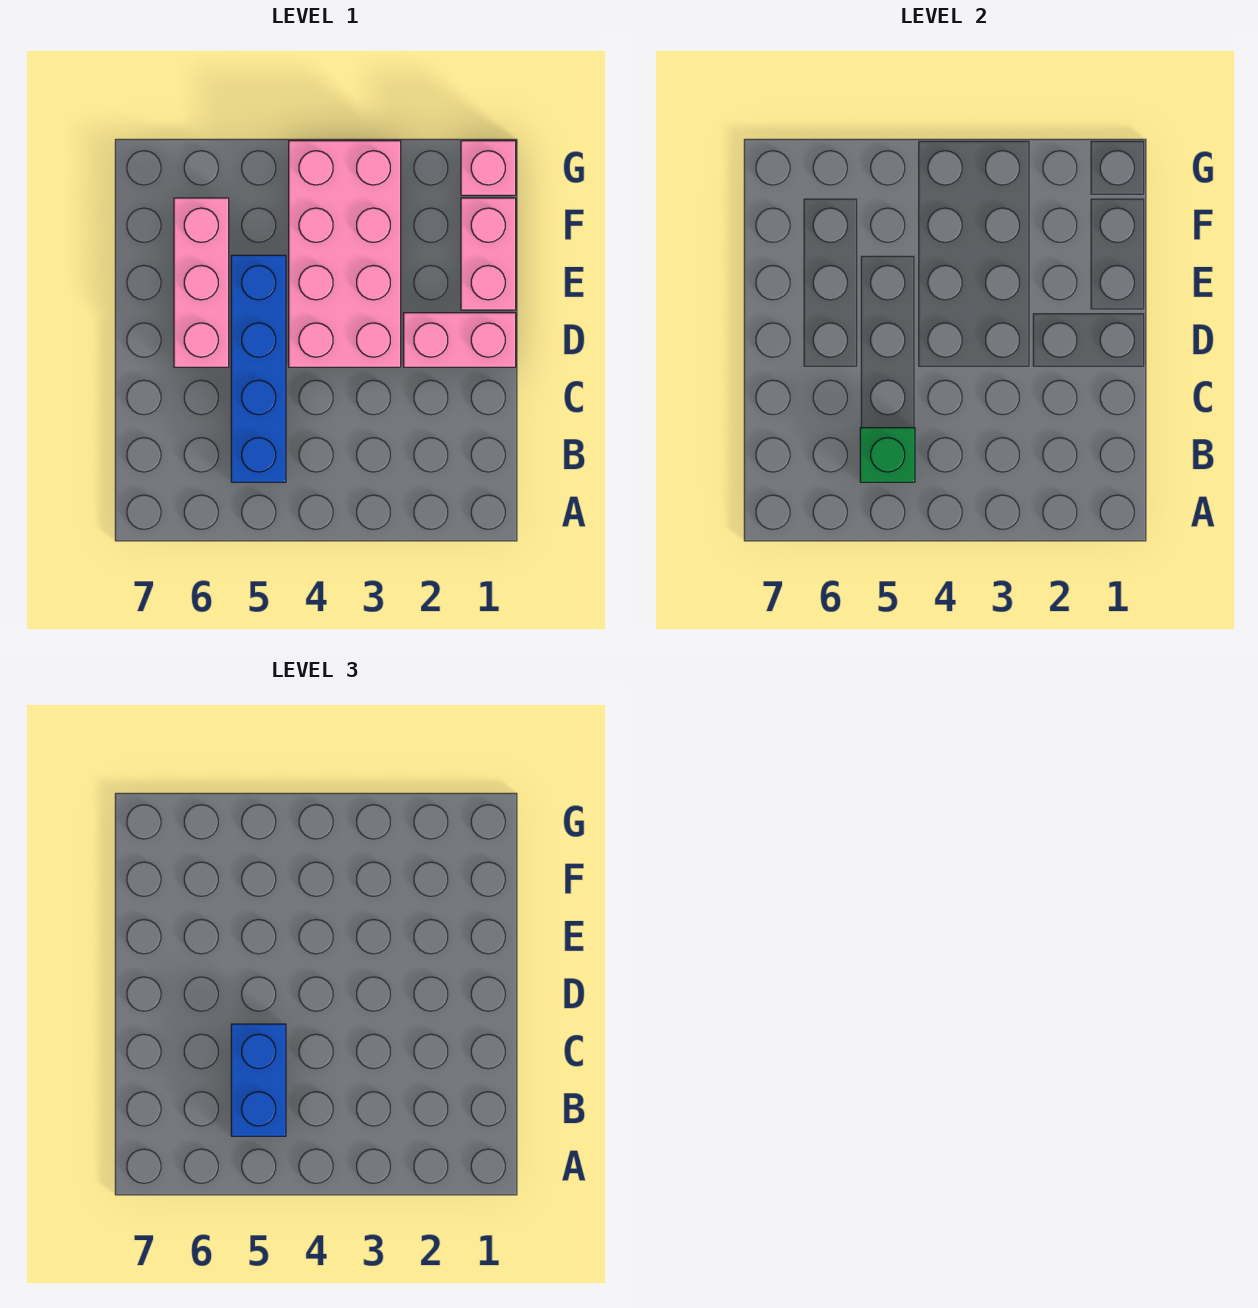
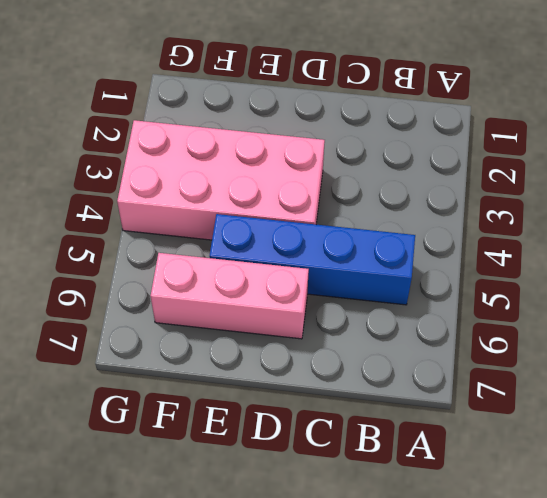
none -> pink brick D1:D2 level 1
none -> pink brick E1:F1 level 1

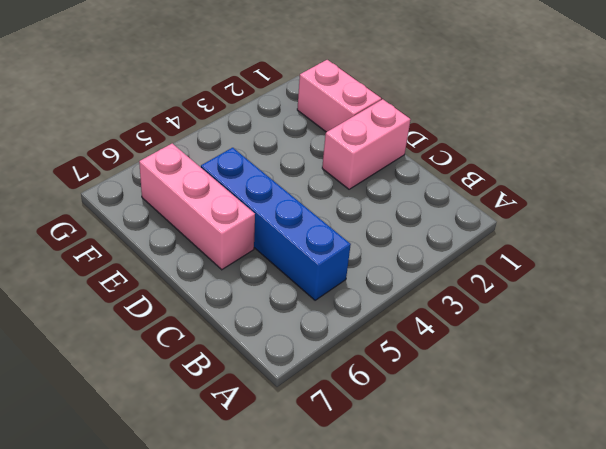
none -> pink brick D3:G4 level 1
none -> pink brick G1 level 1

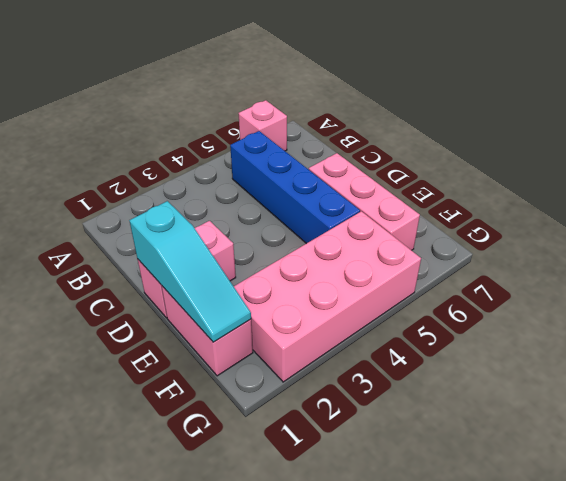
pink brick A6 level 1 -> pink brick G1 level 1
cyan slope D1:F1 level 2 top D -> none
pink brick F2:G5 level 1 -> pink brick D3:G4 level 1
none -> green brick B5 level 2
none -> blue brick B5:C5 level 3

